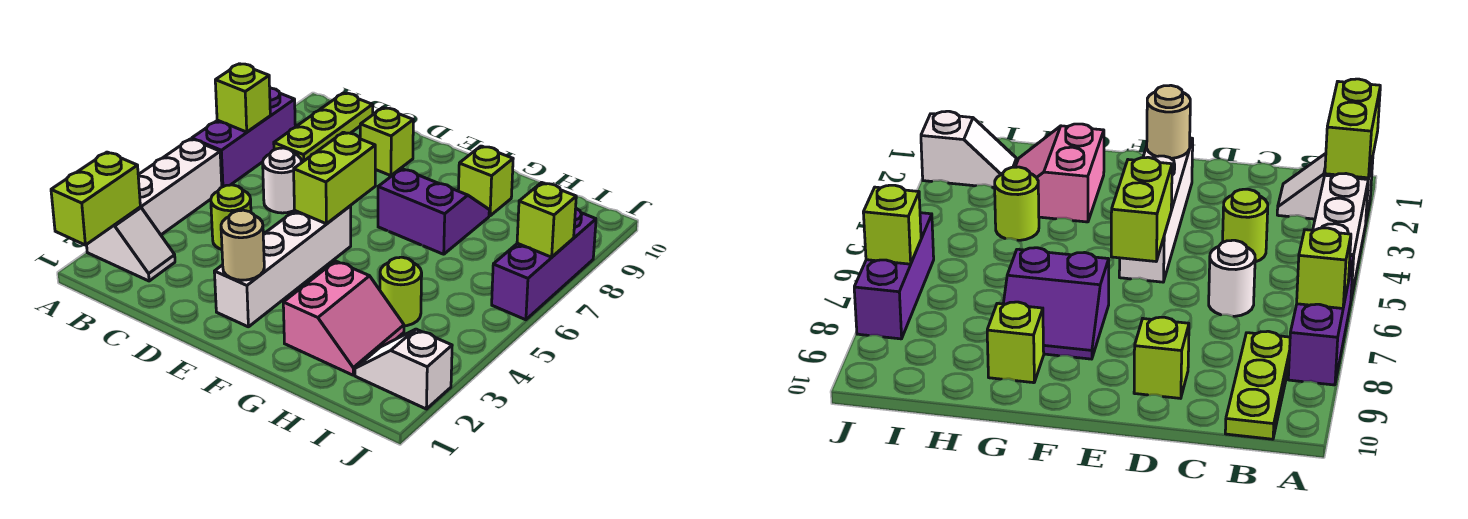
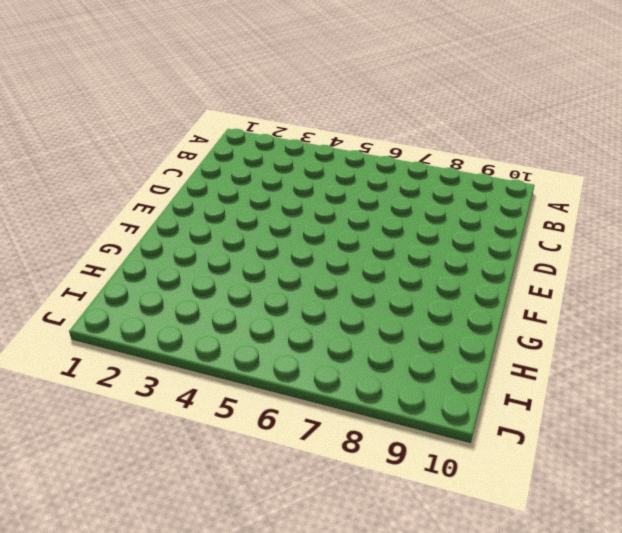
none -> white slope A2:B2 level 1 top A
none -> white brick A3:A5 level 1
none -> purple brick A6:A8 level 1

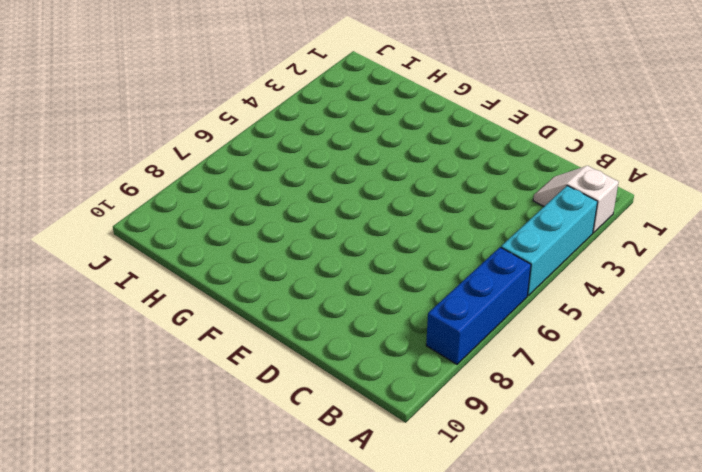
cyan brick A3:A5 level 1 -> white brick A3:A5 level 1
blue brick A6:A8 level 1 -> purple brick A6:A8 level 1
none -> lime plate B8:B10 level 1
none -> lime round brick C4 level 1
none -> white round brick C6 level 1

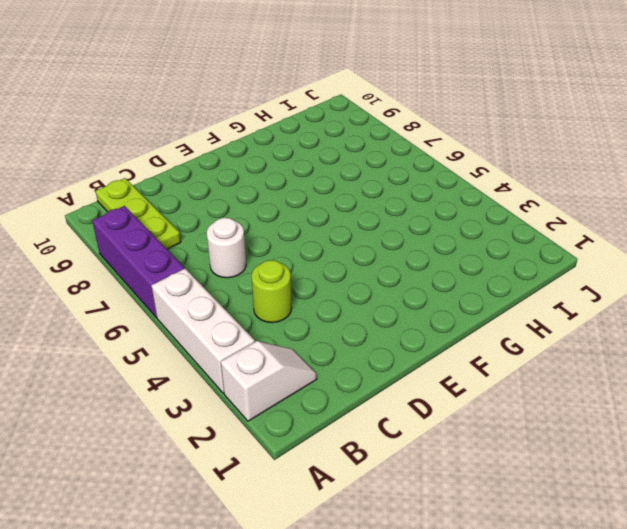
none -> lime brick D9 level 1
none -> white brick E2:E5 level 1
none -> purple slope F7:G8 level 1 top 7

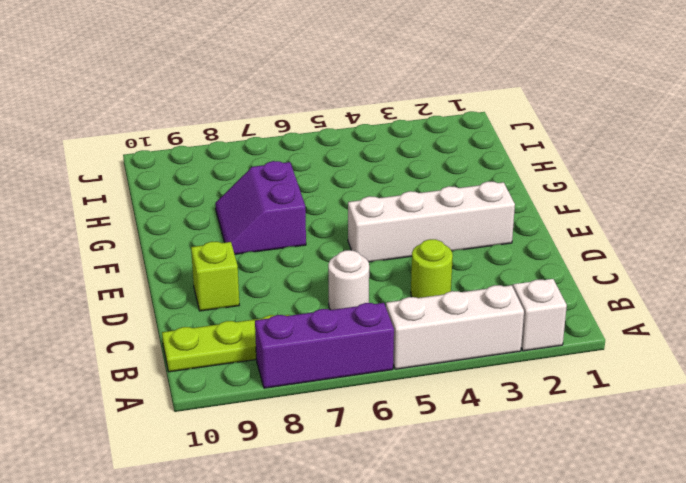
none -> pink slope G2:H3 level 1 top G
none -> lime brick G9 level 1
none -> lime round brick H4 level 1

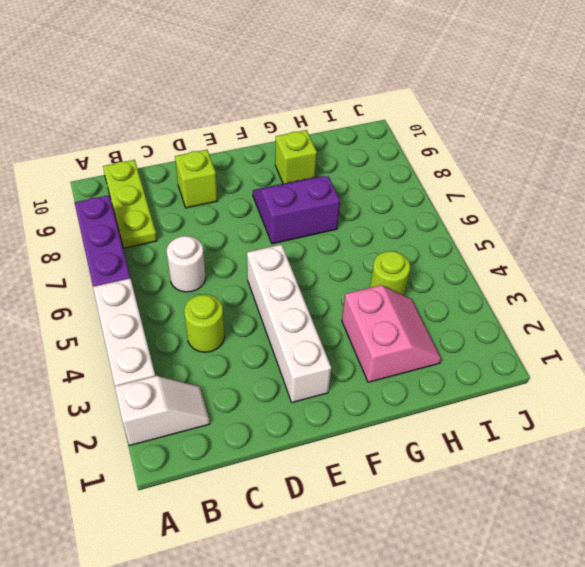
none -> white slope I2:J2 level 1 top J
none -> purple brick J6:J8 level 1
none -> lime brick A1:A2 level 2

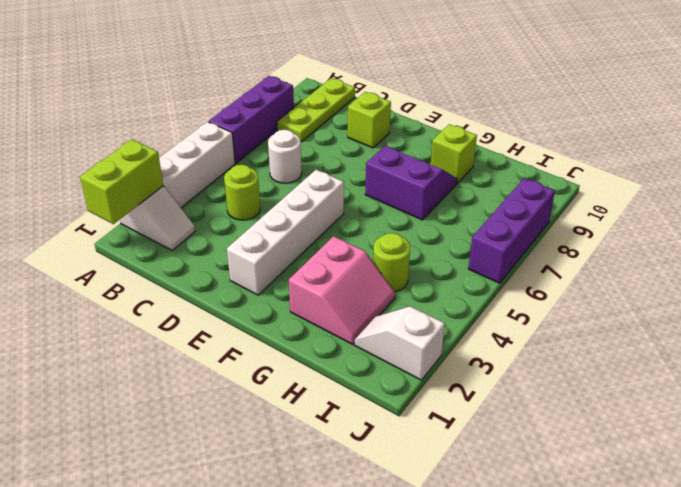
none -> lime brick A7 level 2
none -> tan round brick E2 level 2
none -> lime brick E5:E6 level 2

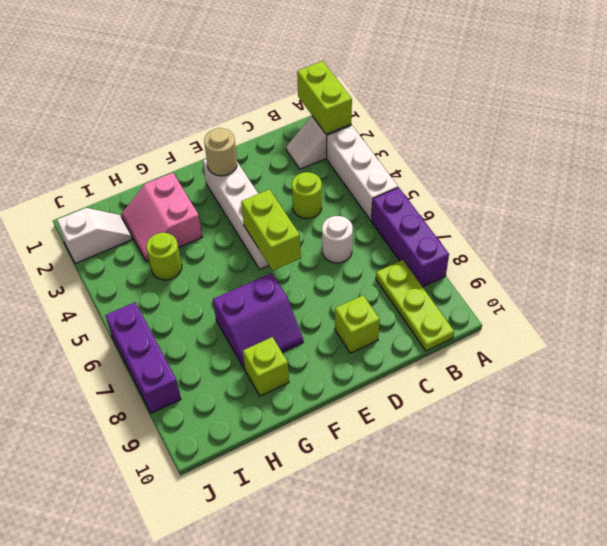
none -> lime brick A7 level 2
none -> lime brick J7 level 2

